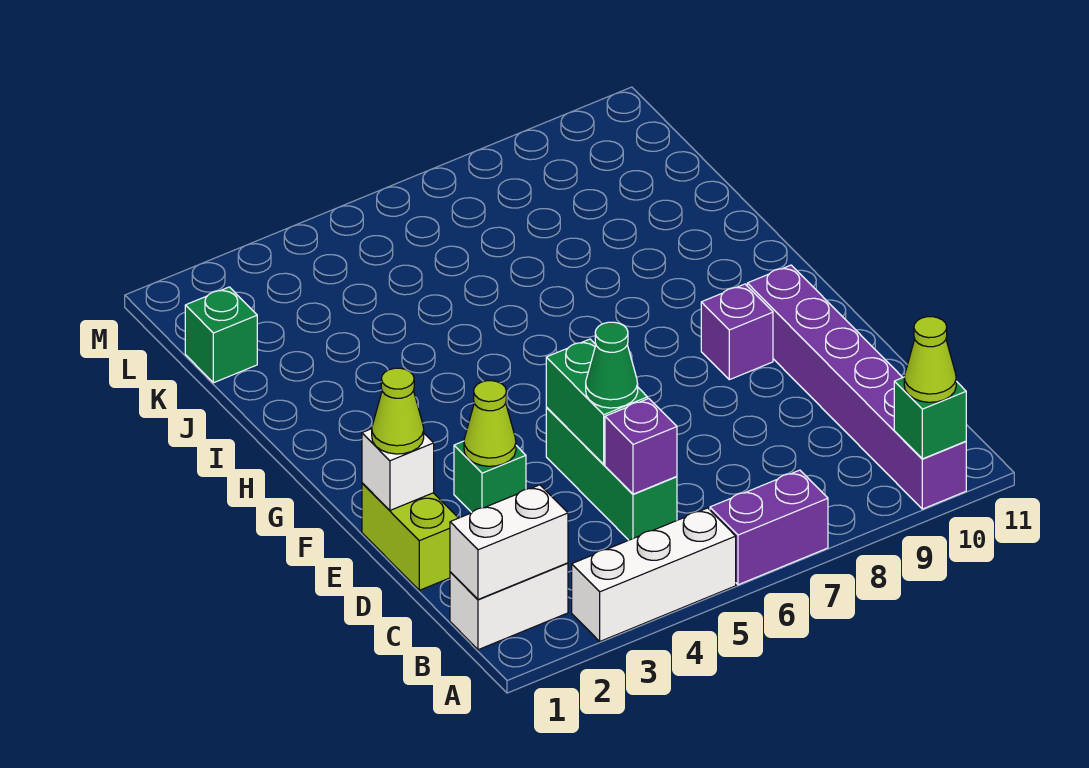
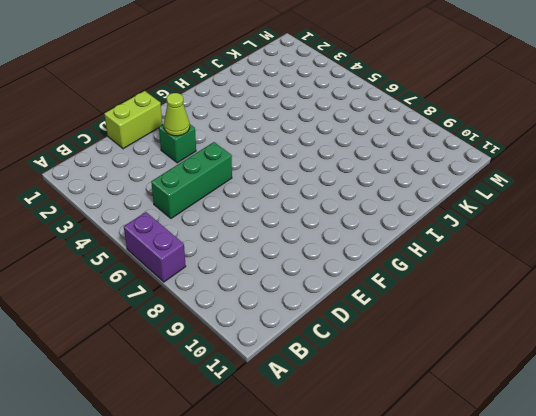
none -> white brick A3:A5 level 1
none -> purple brick A10:F10 level 1
none -> white brick B1:B2 level 1

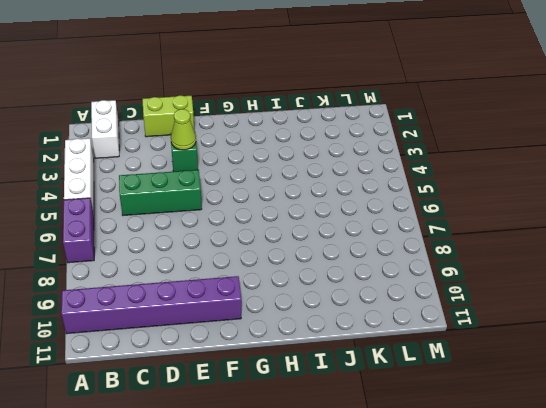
none -> purple brick F9 level 1
none -> green brick K1 level 1
none -> green brick A10 level 2

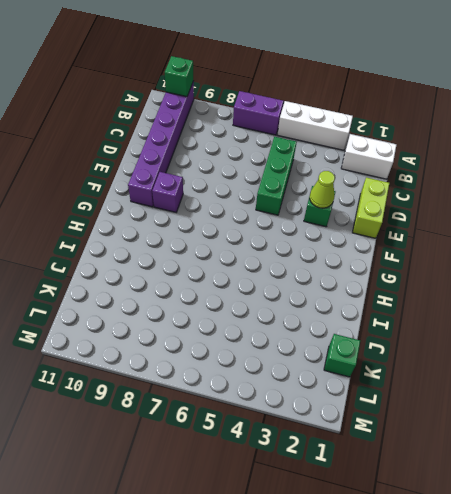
none -> white brick B1:B2 level 2
none -> purple brick C5 level 2
none -> green brick D5:E5 level 2

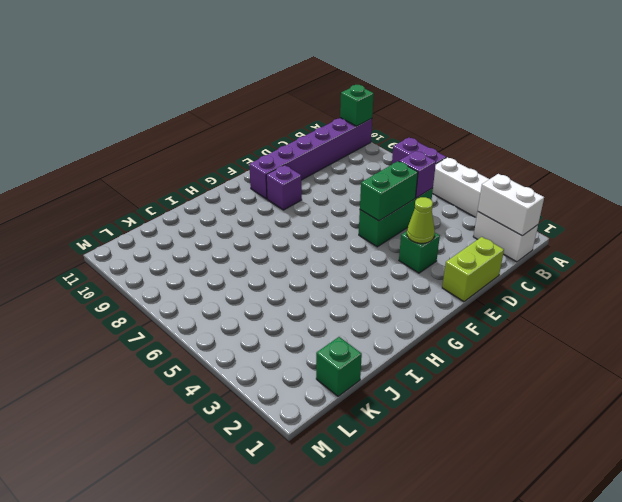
none -> white brick E1 level 2
none -> lime cone A10 level 3
none -> green cone D5 level 3

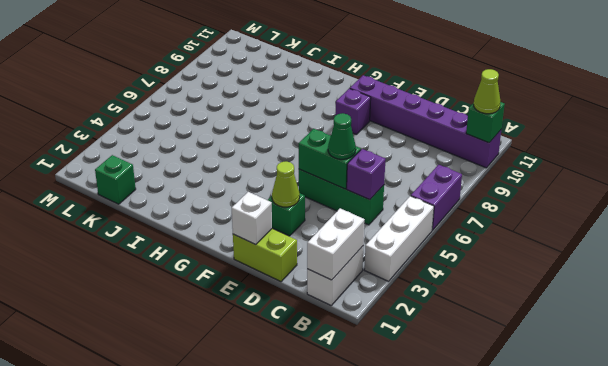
none -> lime cone E1 level 3

